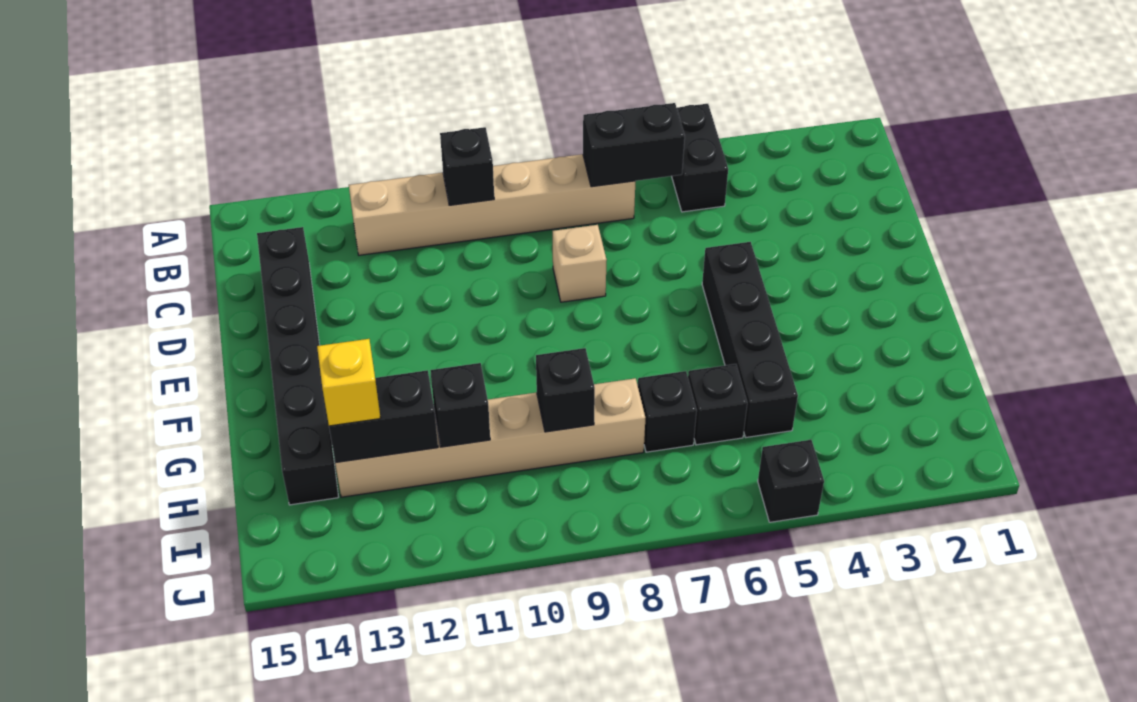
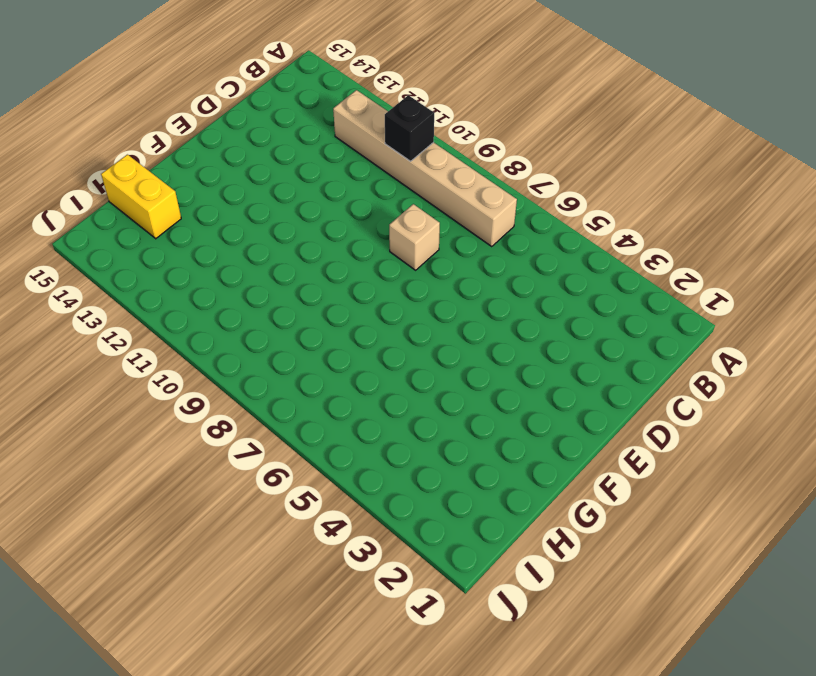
yellow brick H14:H15 level 1 -> black brick C14:H14 level 1
none -> black brick A5:B5 level 1
none -> black brick E5:H5 level 1
none -> black brick H6 level 1

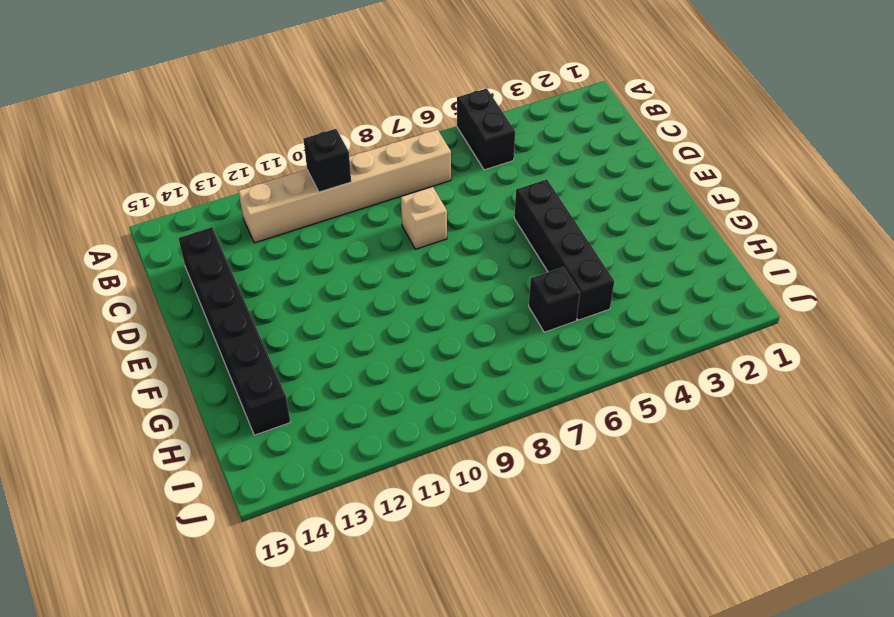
none -> black brick H7 level 1
none -> tan brick H8:H13 level 1
none -> black brick J5 level 1

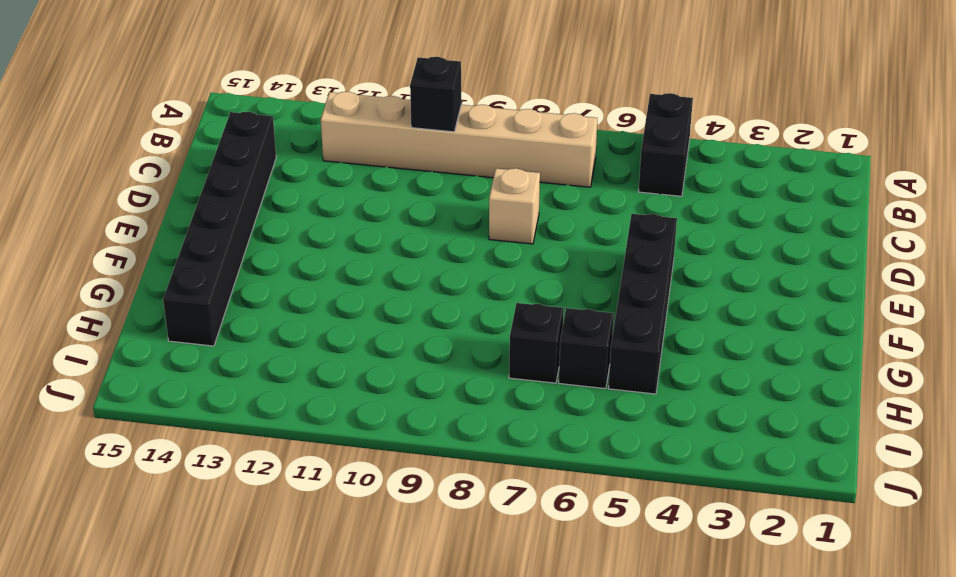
none -> tan brick H8:H13 level 1
none -> black brick J5 level 1
none -> black brick B6:B7 level 2

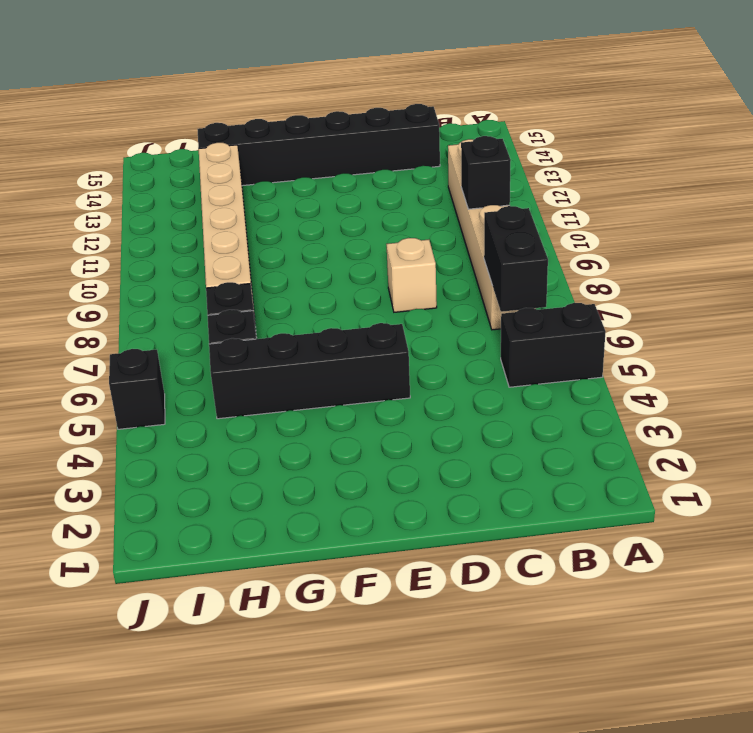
none -> black brick H9 level 2
none -> black brick H11 level 2
none -> black brick H12:H13 level 2

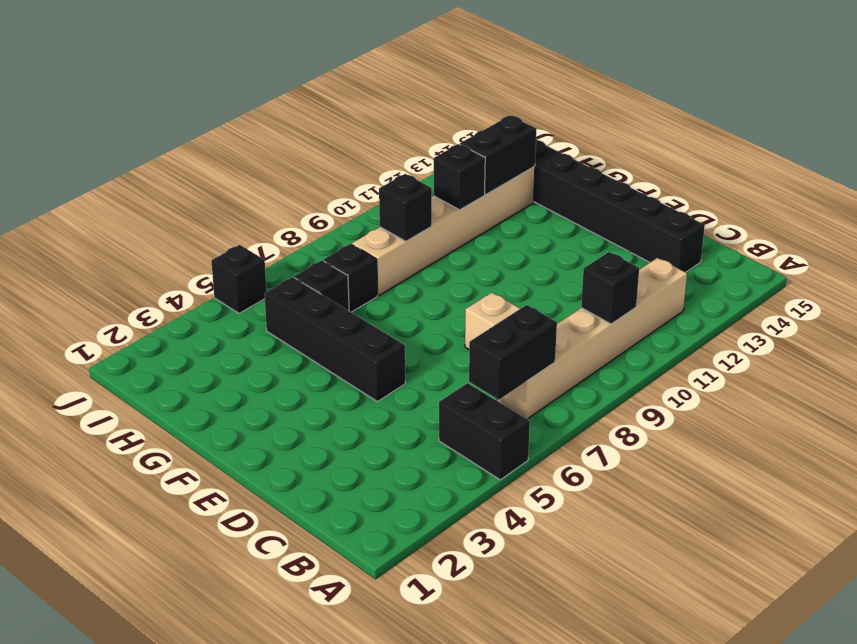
none -> yellow brick H13 level 3

